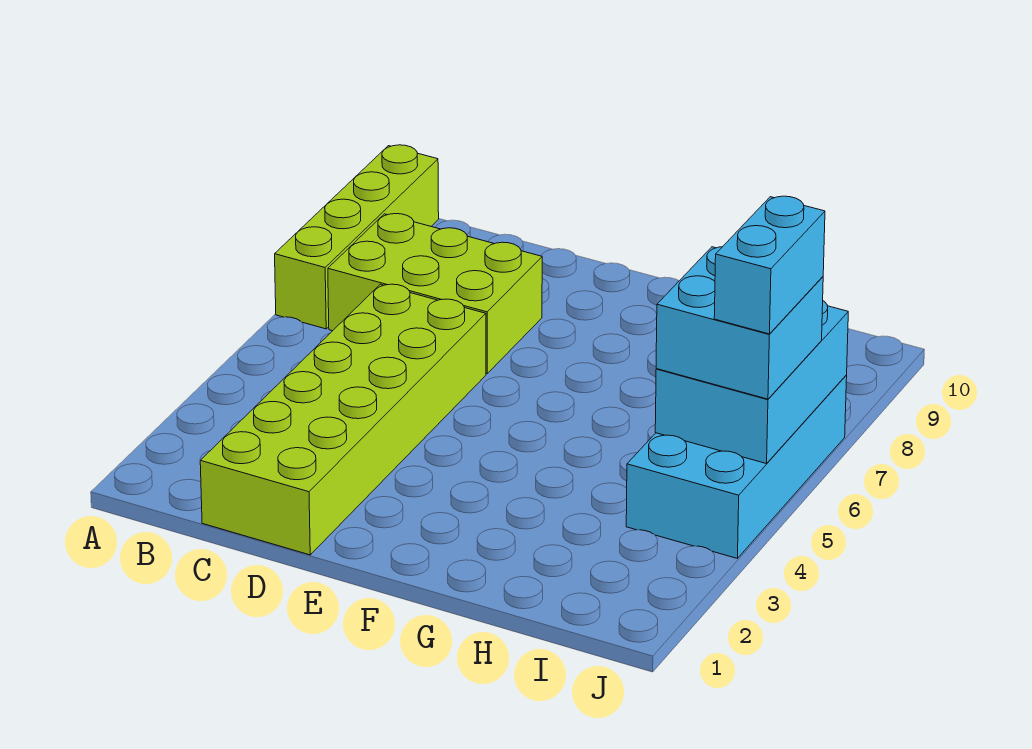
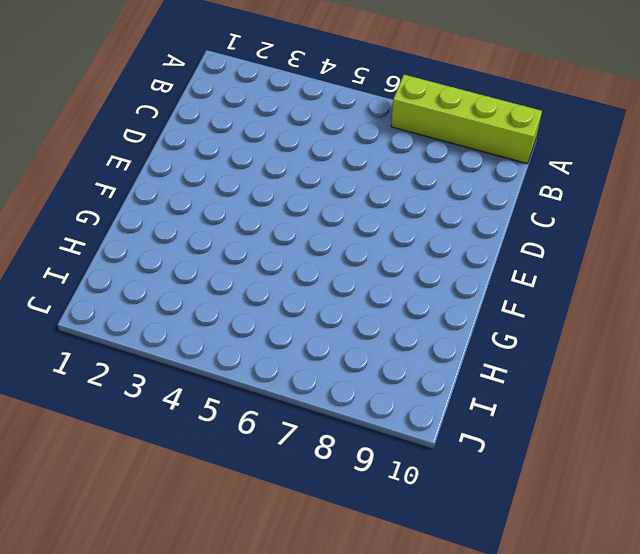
none -> lime brick B7:D8 level 1
none -> lime brick C1:D6 level 1

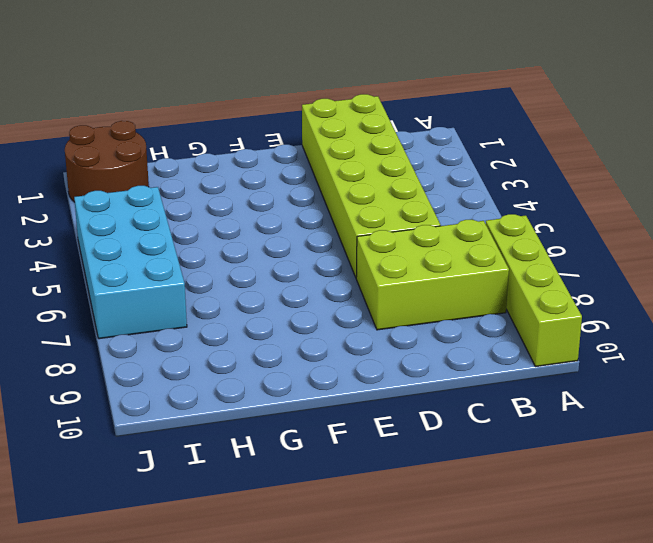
brown round brick I1:J2 level 1 -> none
none -> cyan brick I5:J7 level 2
none -> cyan brick I5:J6 level 3

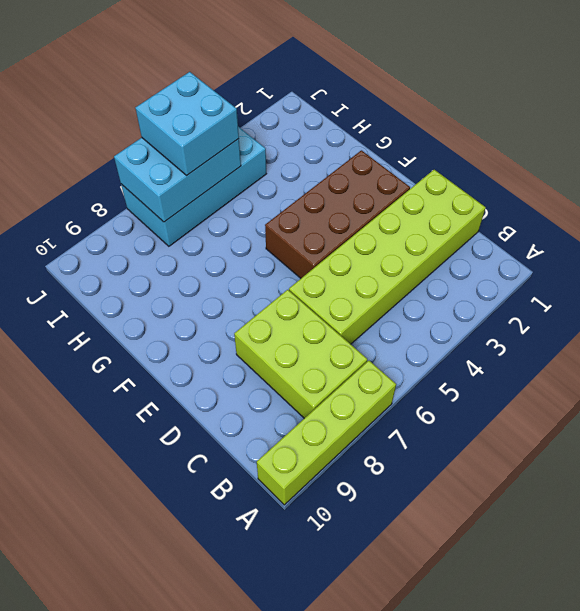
brown brick E2:F5 level 1 -> none
none -> cyan brick J5:J6 level 4

